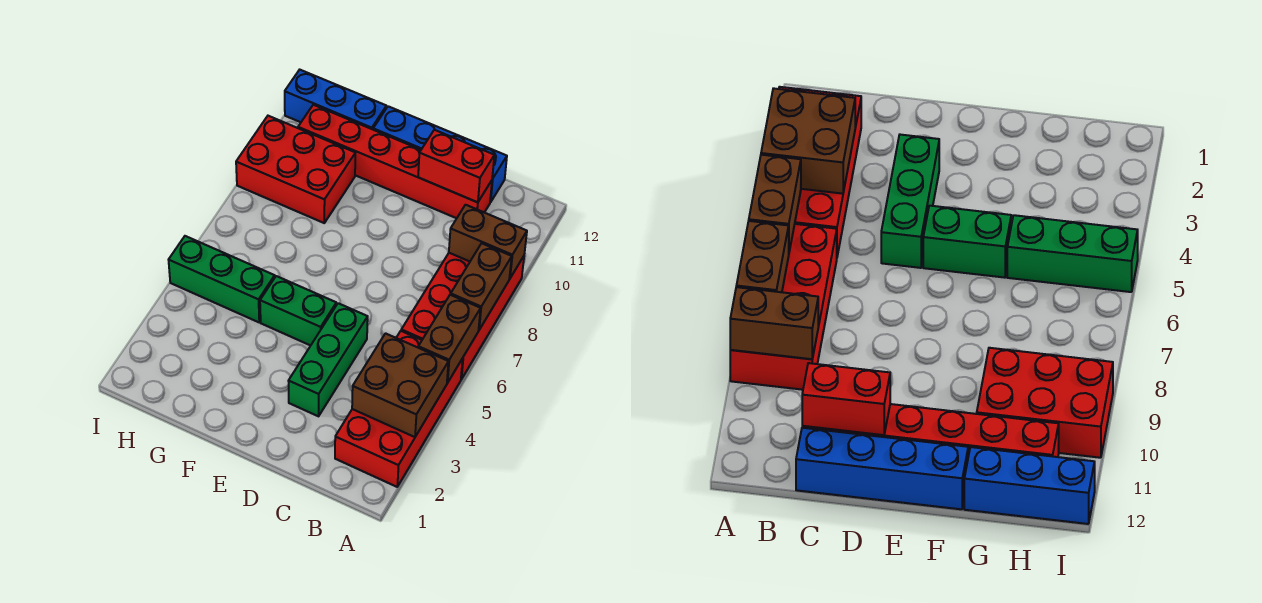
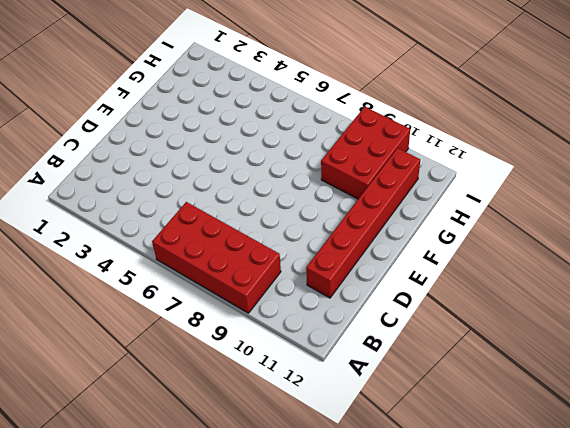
none -> red brick A2:B5 level 1
none -> blue brick C12:F12 level 1
none -> green brick D3:D5 level 1

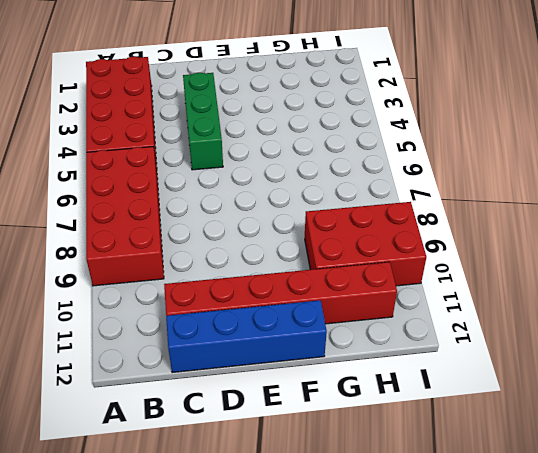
none -> green brick E5:F5 level 1
none -> green brick G5:I5 level 1
none -> blue brick G12:I12 level 1

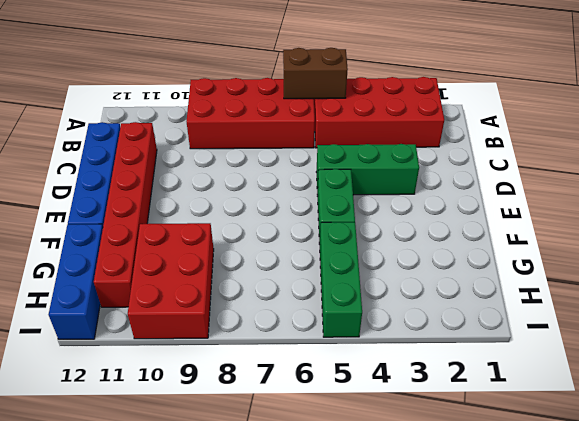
none -> brown brick A3:B4 level 2
none -> brown brick A7:A8 level 2
none -> brown brick A9:B9 level 2

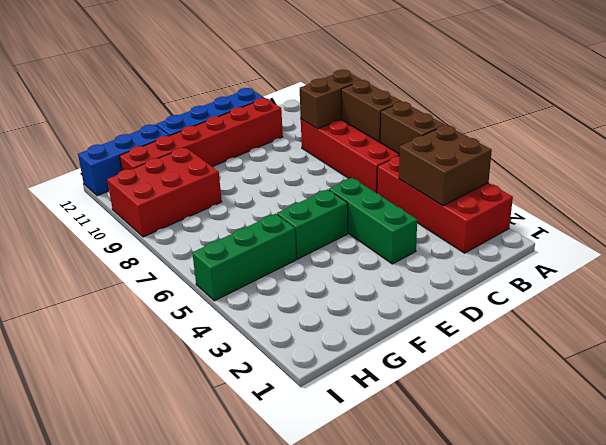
none -> red brick C11:D11 level 2

